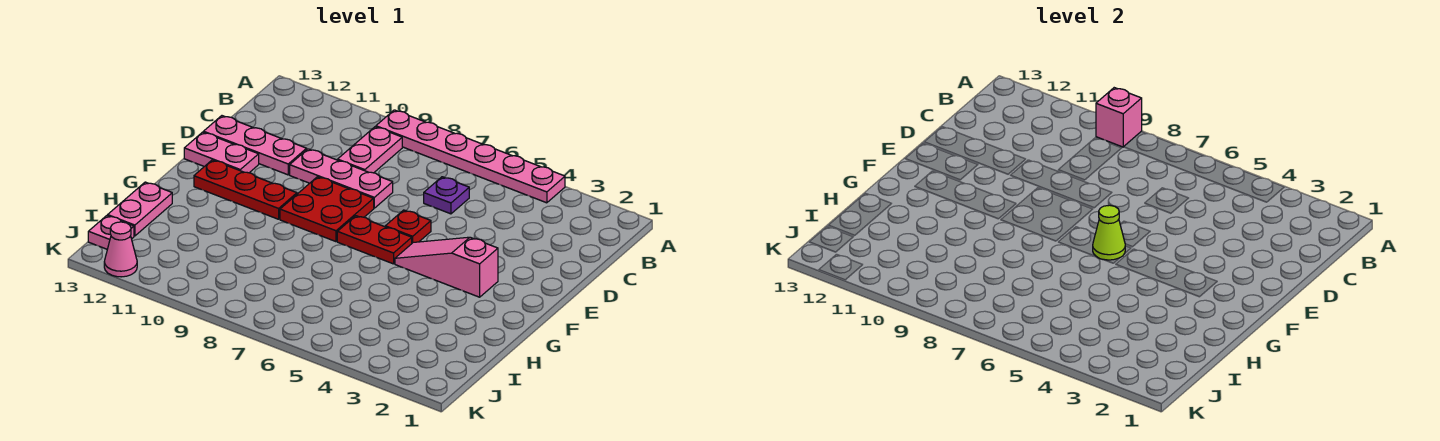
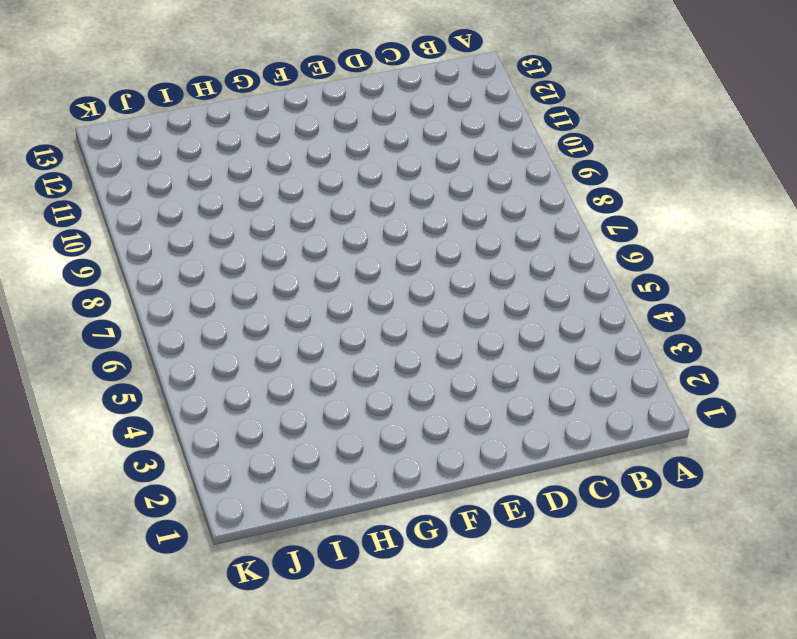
none -> pink plate A4:A9 level 1
none -> pink plate B9:C9 level 1
none -> purple plate C6 level 1

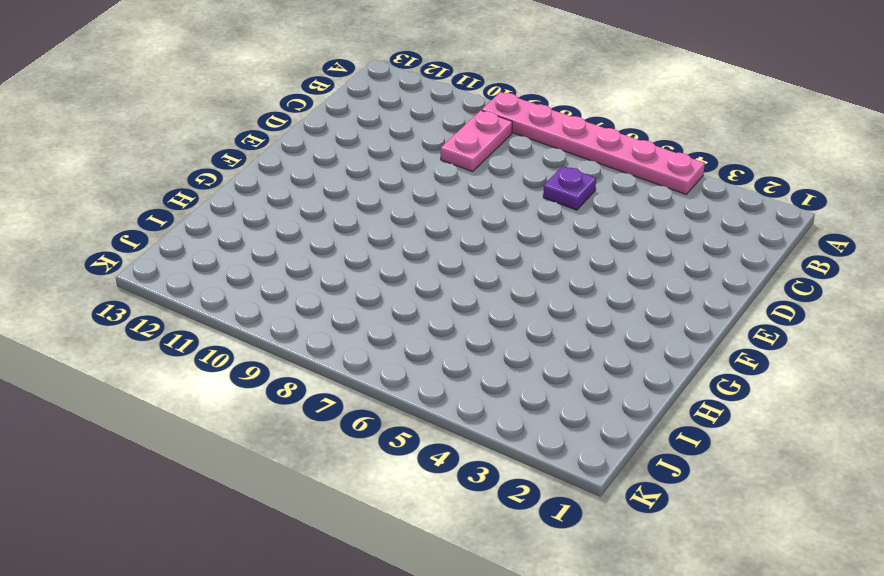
none -> pink plate D8:D10 level 1
none -> pink plate D11:D13 level 1
none -> red plate E6 level 1

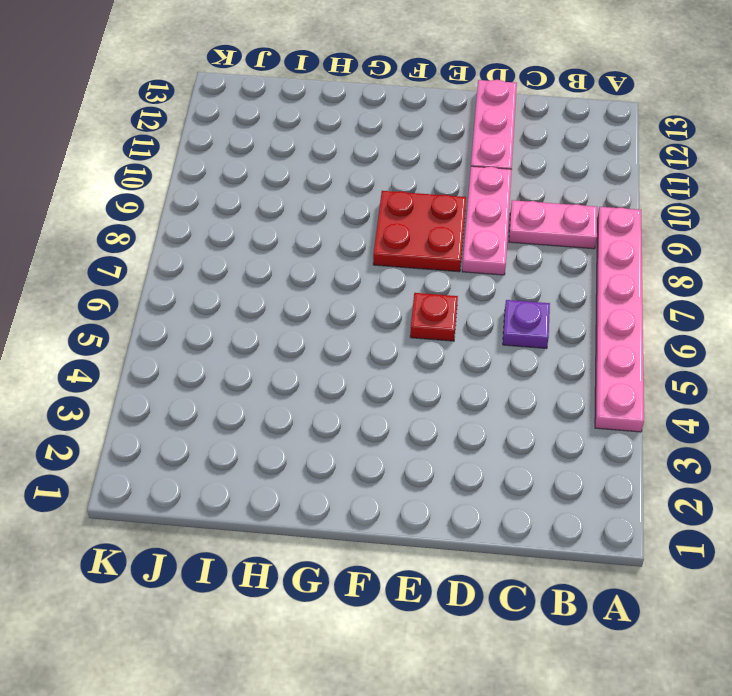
none -> pink plate E12:E13 level 1
none -> pink slope F3:F5 level 1 top 3
none -> red plate F6:F7 level 1

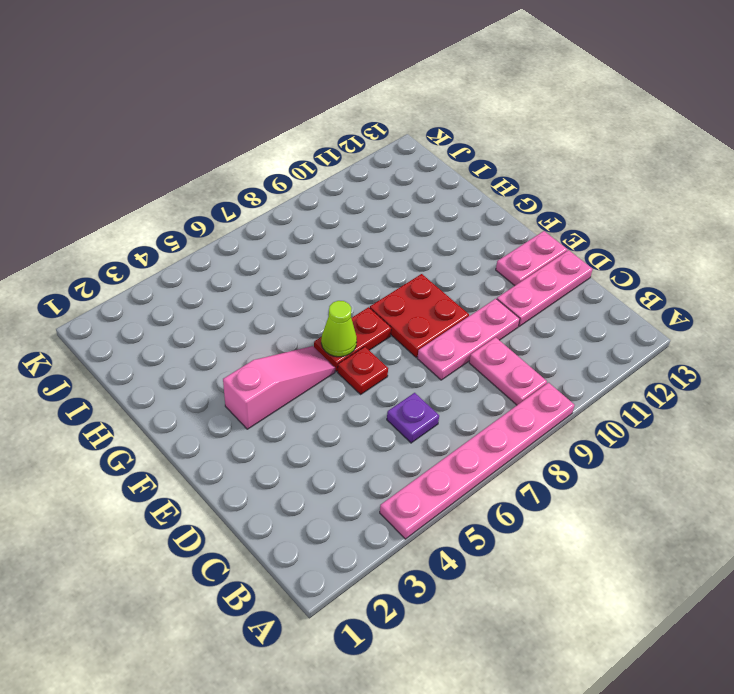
none -> red plate F10:F12 level 1
none -> pink plate H13:I13 level 1
none -> pink plate J13 level 1

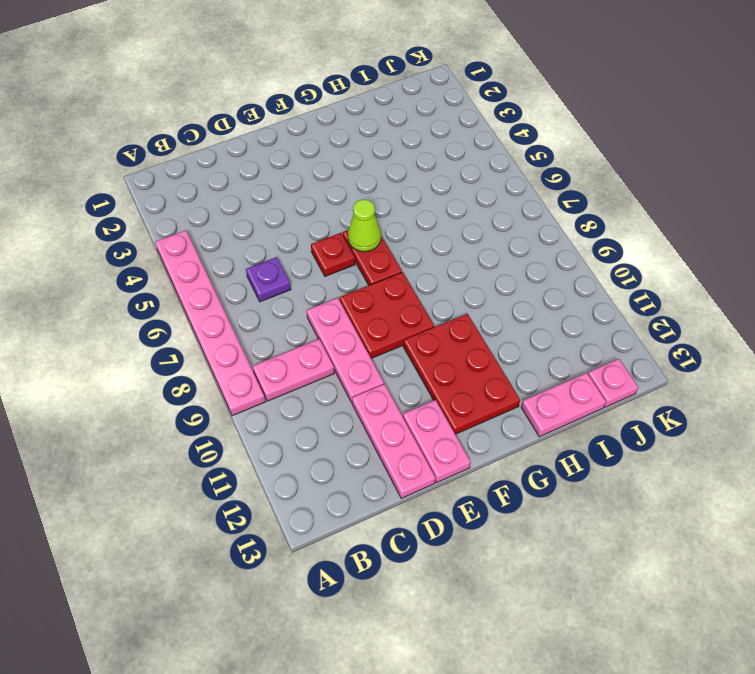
red plate F10:G12 level 1 -> red plate F10:F12 level 1
none -> pink slope F3:F5 level 1 top 3
none -> pink cone K12 level 1
none -> pink brick A9 level 2

